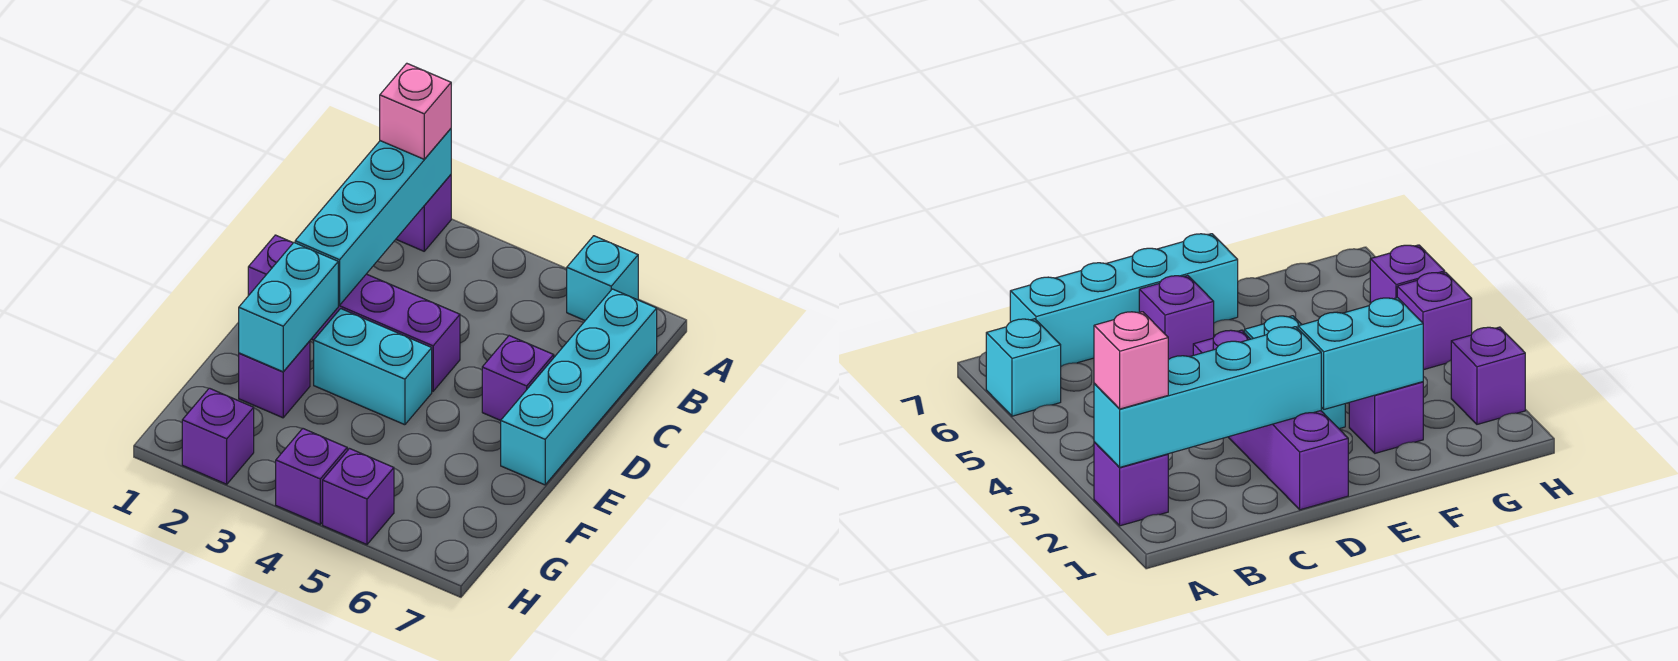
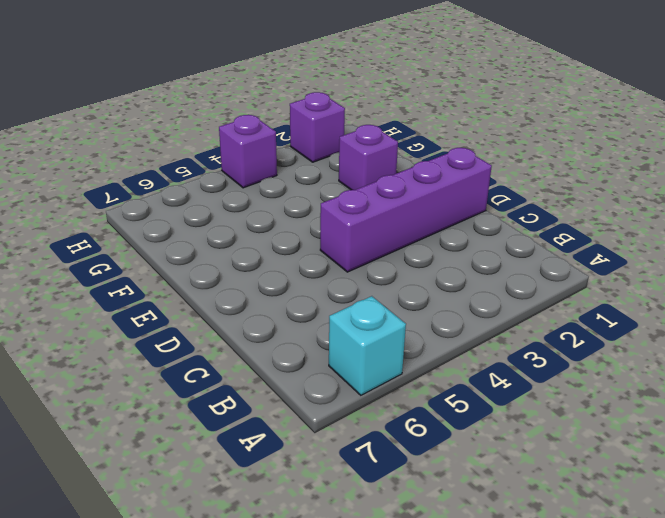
none -> purple brick A2 level 1
none -> cyan brick B7:E7 level 1
none -> purple brick D6 level 1

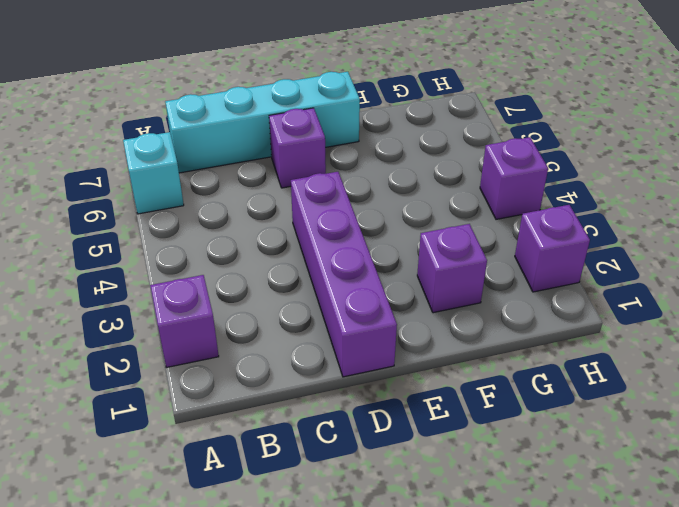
none -> cyan brick E3:E4 level 1
none -> purple brick H5 level 1
none -> cyan brick A2:D2 level 2

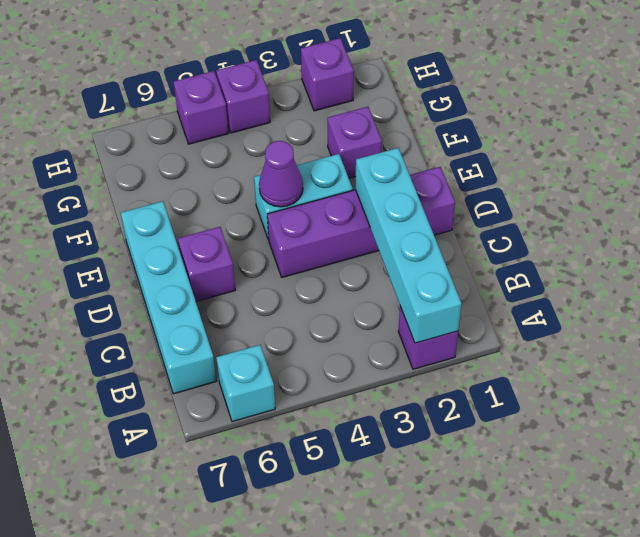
purple cone E4 level 2 -> none
none -> cyan brick E2:F2 level 2
none -> pink brick A2 level 3

